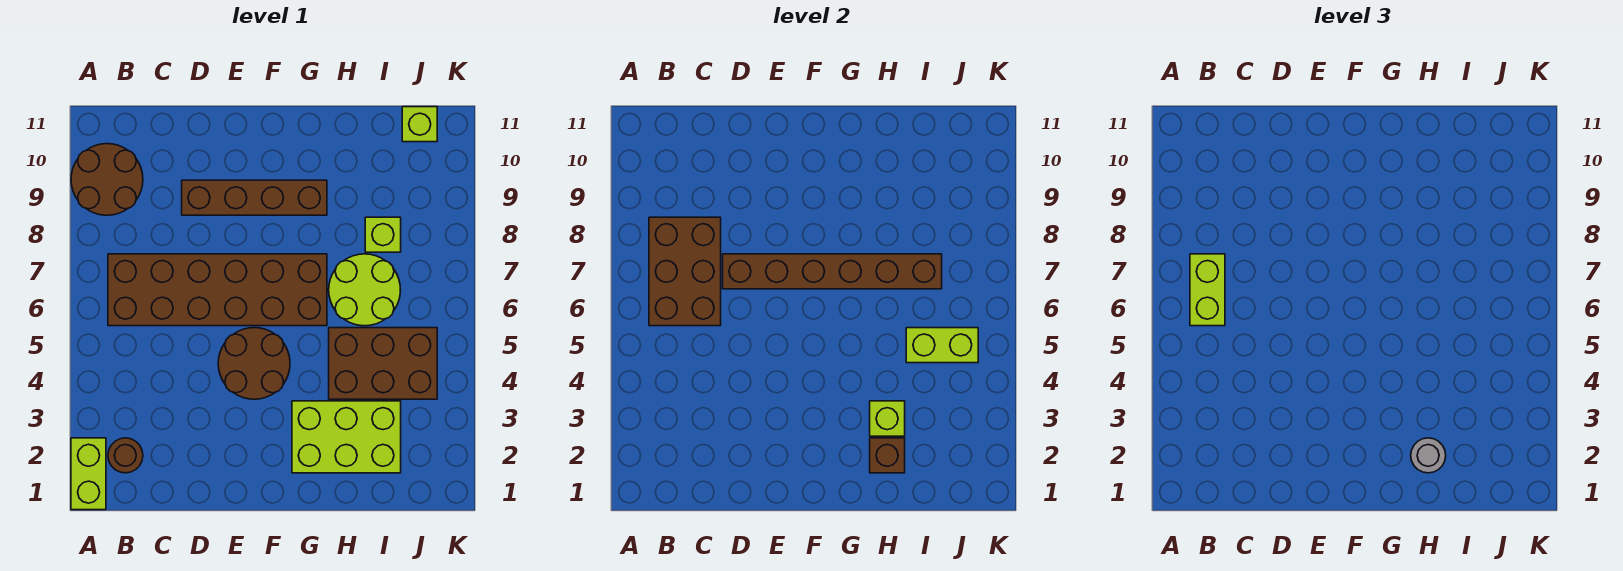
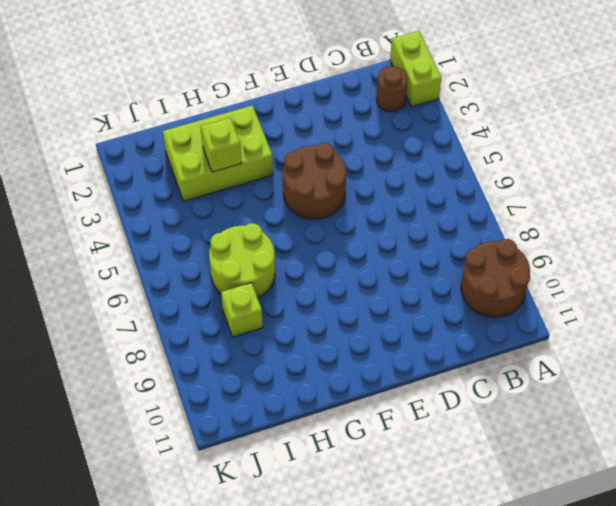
none -> brown brick B6:G7 level 1
none -> brown brick D9:G9 level 1
none -> brown brick H4:J5 level 1

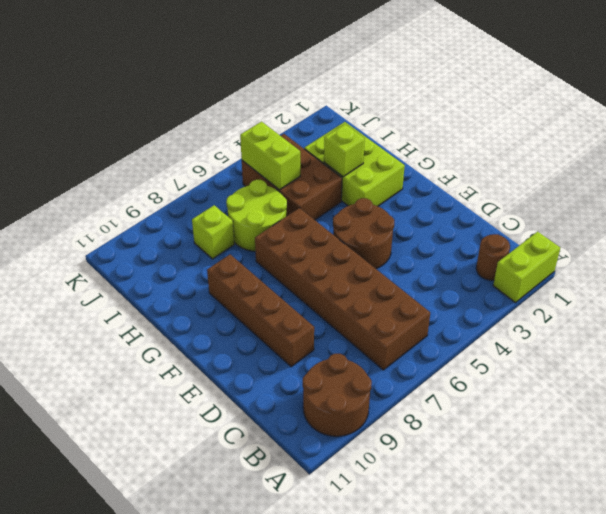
none -> lime brick J11 level 1
none -> brown brick B6:C8 level 2
none -> brown brick D7:I7 level 2

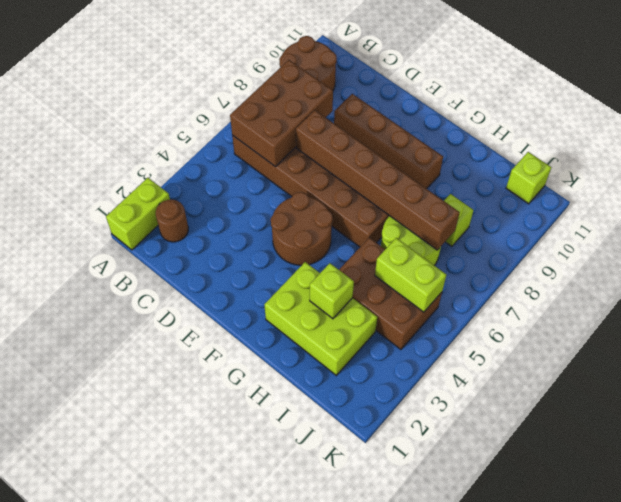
none -> brown brick H2 level 2
none -> lime brick B6:B7 level 3
none -> grey round brick H2 level 3

